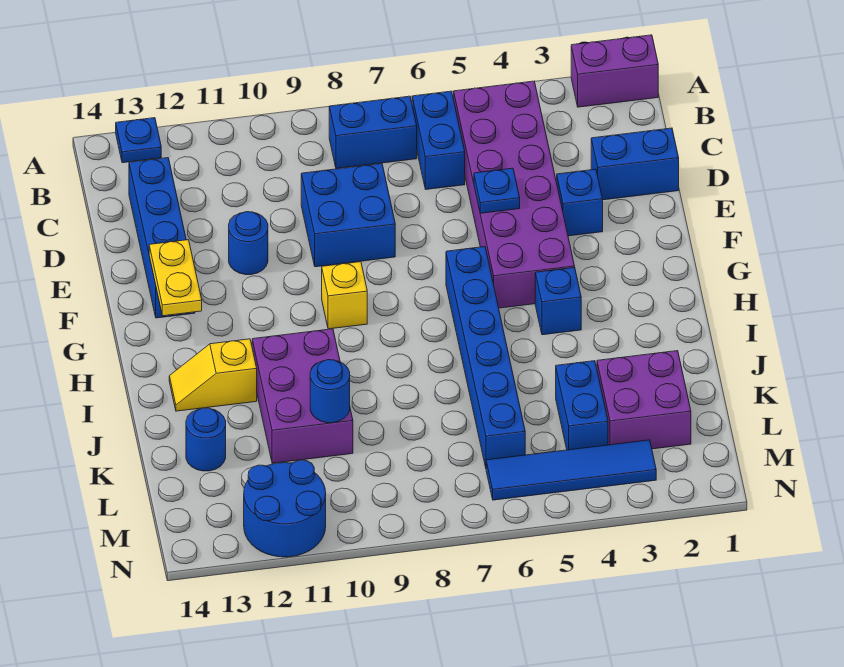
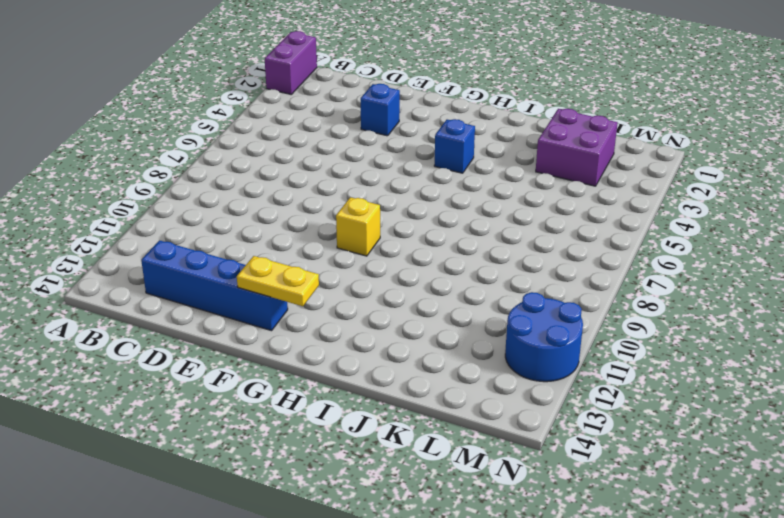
none -> blue plate A13 level 1
none -> purple brick B4:G5 level 1
none -> blue brick B6:C6 level 1

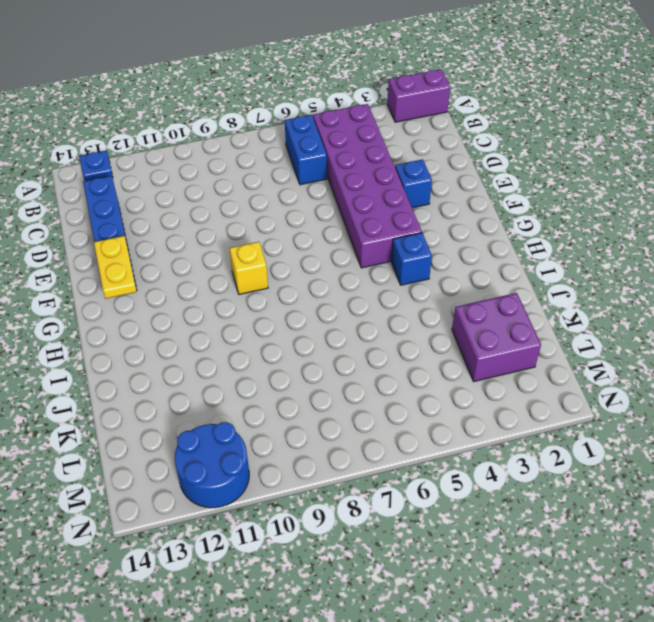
none -> blue brick B7:B8 level 1
none -> blue brick D1:D2 level 1
none -> blue brick D8:E9 level 1

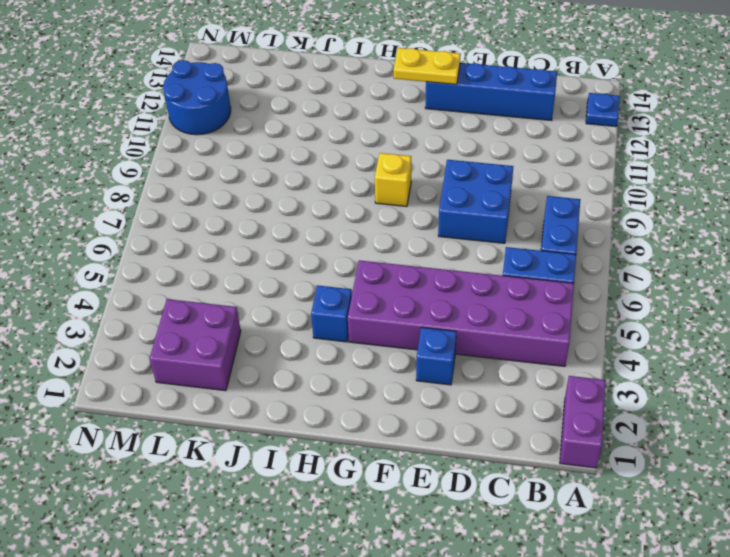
none -> blue brick D1:D2 level 1
none -> blue round brick E11 level 1
none -> blue brick G6:L6 level 1

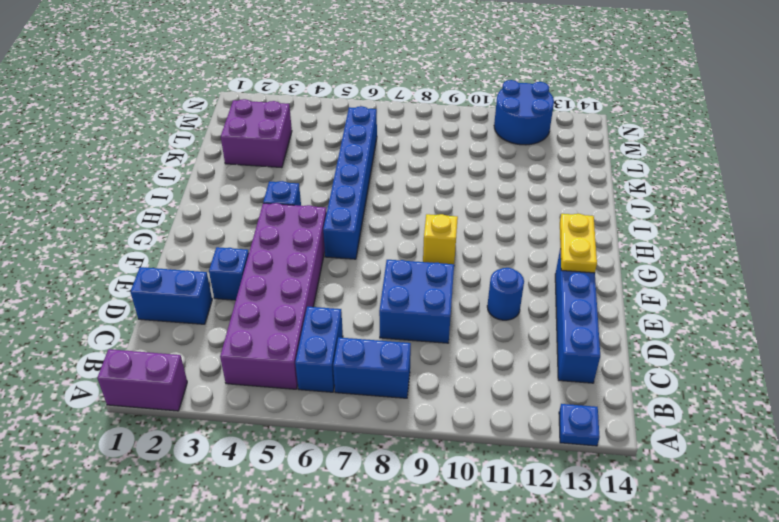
none -> purple brick I10:K11 level 1
none -> yellow slope I12:I13 level 1 top 12
none -> blue brick K4:L4 level 1

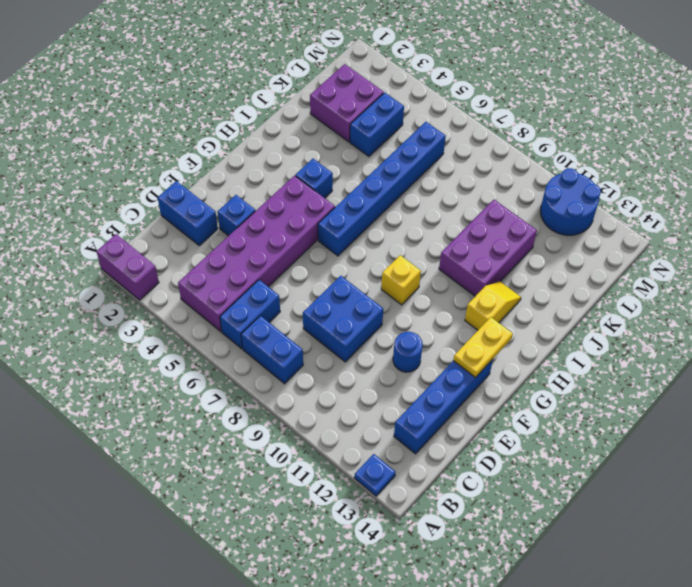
yellow slope H12:I12 level 1 top H -> yellow slope I12:I13 level 1 top 12
none -> blue round brick K13 level 1
none -> blue tile M3:M6 level 1
none -> blue plate E5 level 2

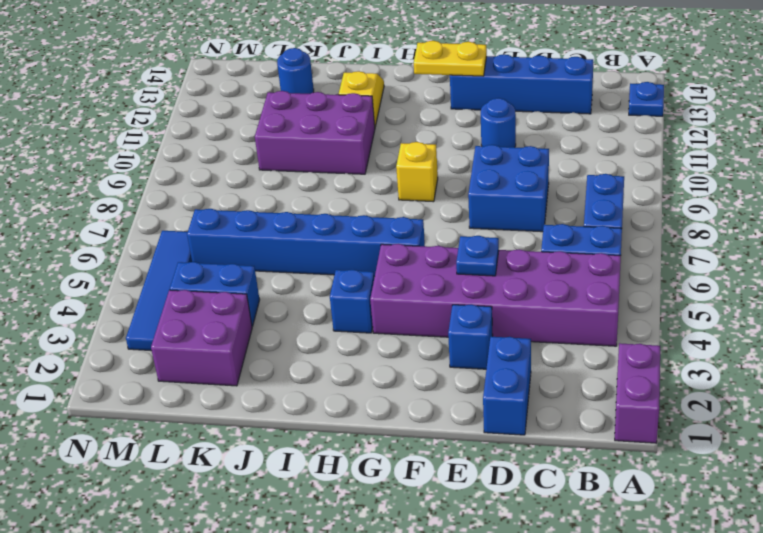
none -> blue round brick M11:N12 level 1
none -> blue round brick K10 level 2

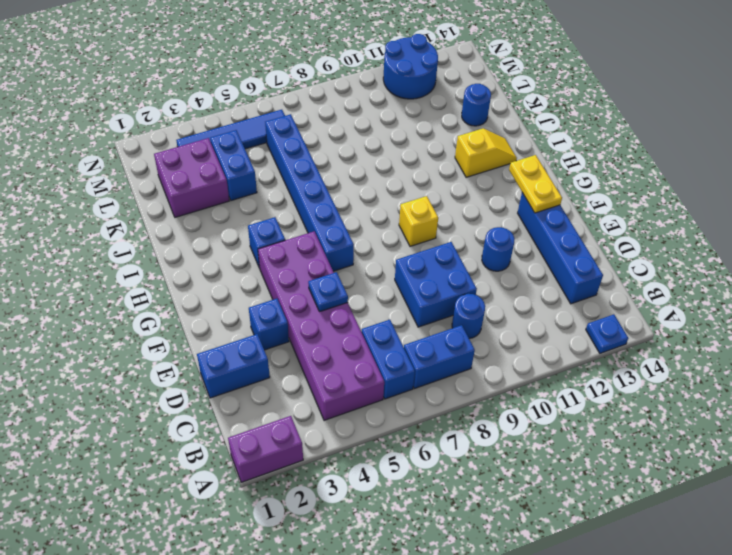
blue round brick C9 level 1 -> blue round brick K10 level 2
none -> purple brick I10:K11 level 1

